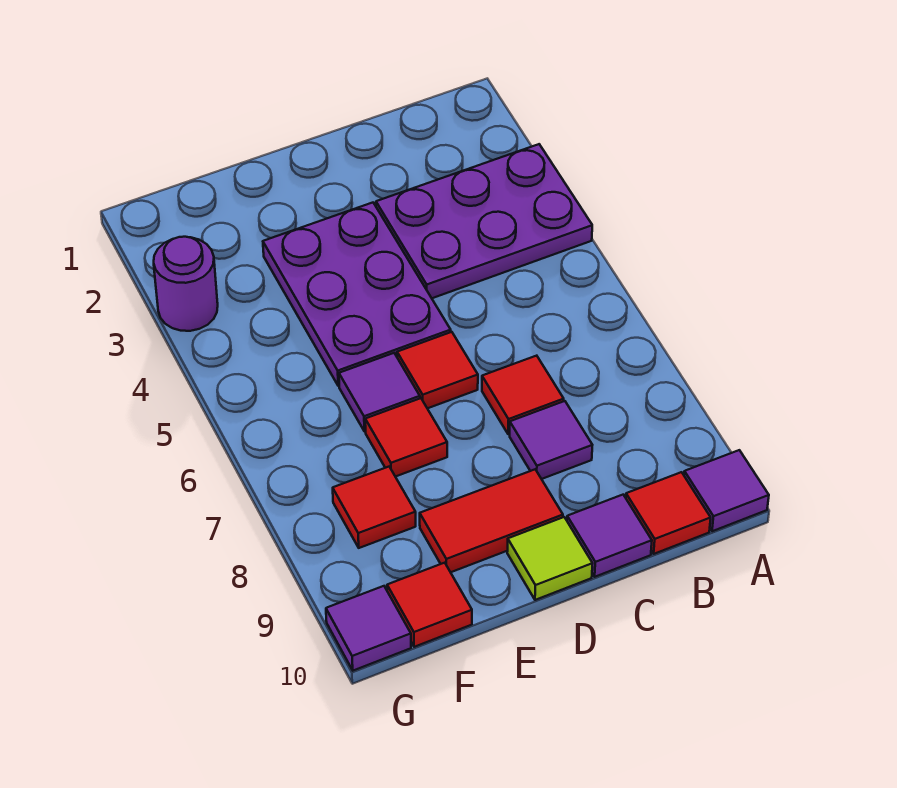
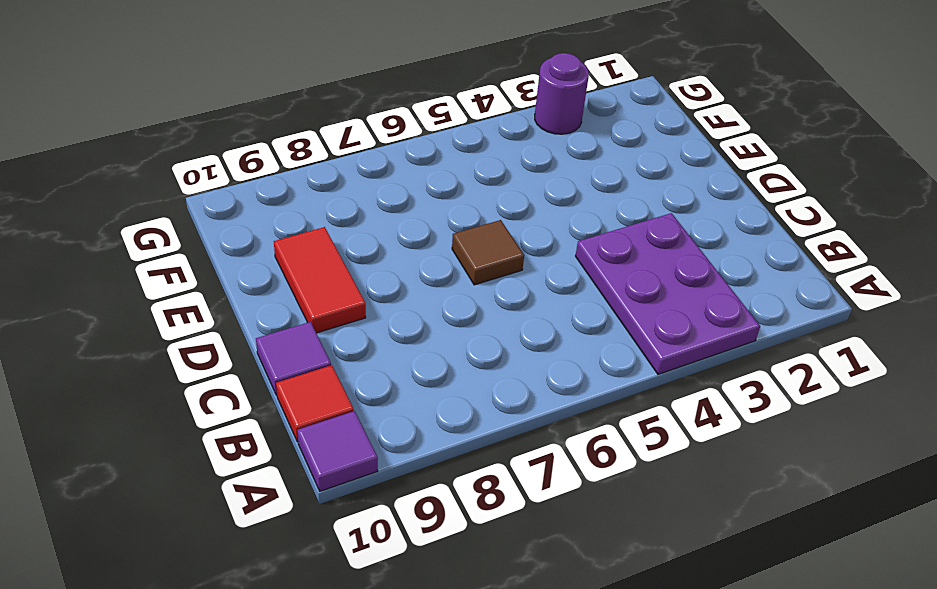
brown tile D6 level 1 -> red tile D6 level 1
none -> red tile C7 level 1
none -> purple tile C8 level 1
none -> purple plate D3:E5 level 1

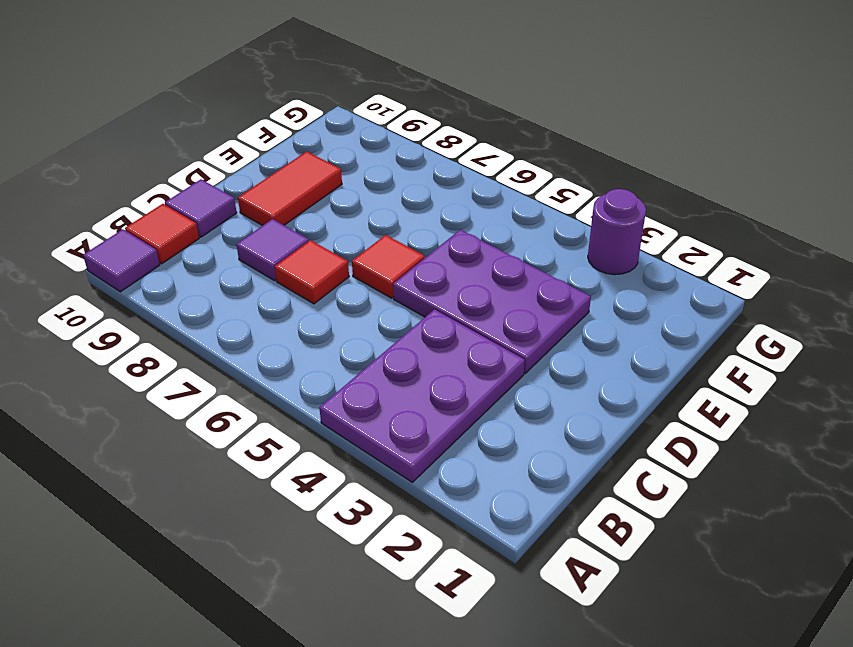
none -> lime tile D10 level 1
none -> purple tile E6 level 1
none -> red tile E7 level 1

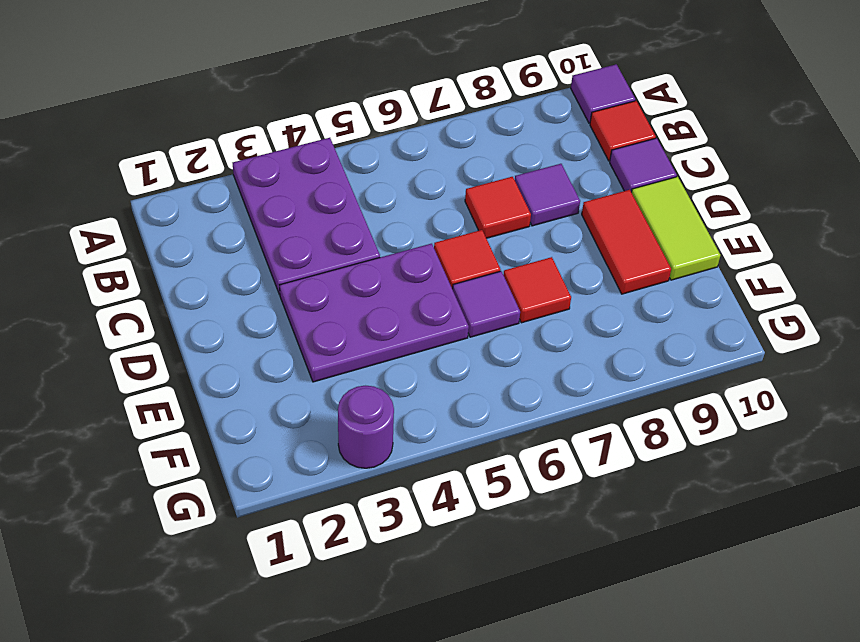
lime tile D10:E10 level 1 -> lime tile D10 level 1
none -> red tile F8 level 1
none -> red tile F10 level 1
none -> purple tile G10 level 1

